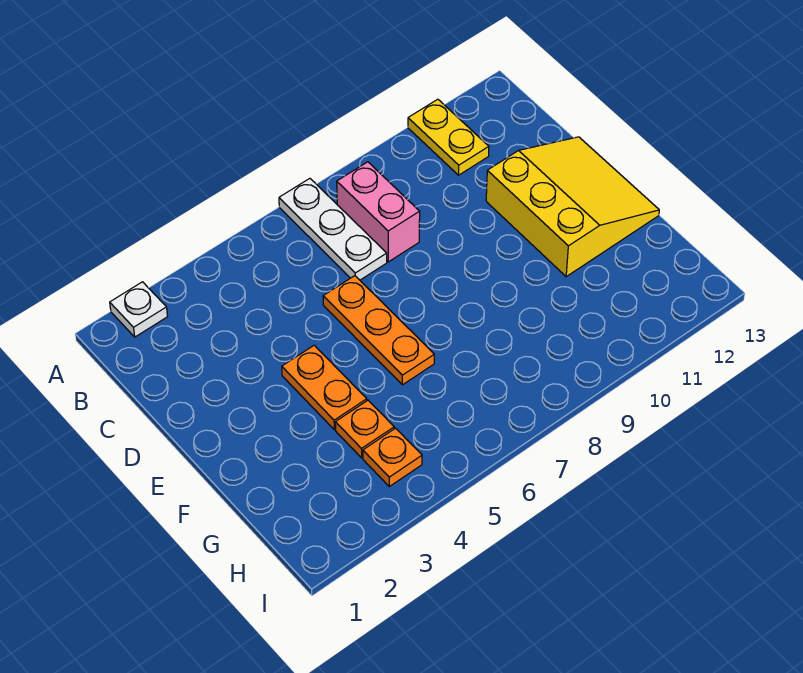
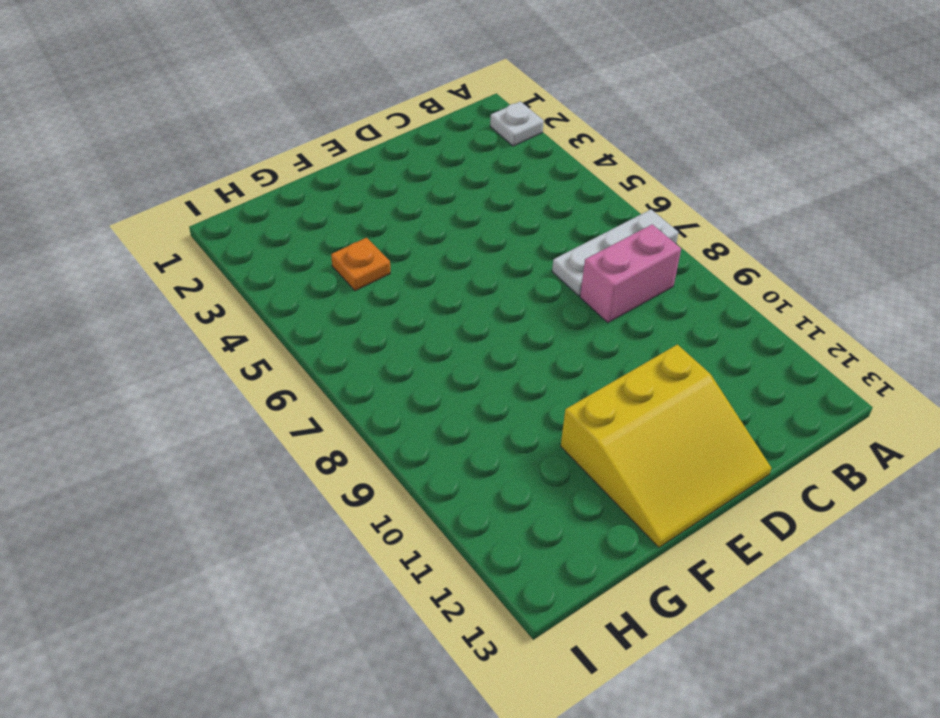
none -> yellow plate A11:B11 level 1
none -> orange plate D6:F6 level 1

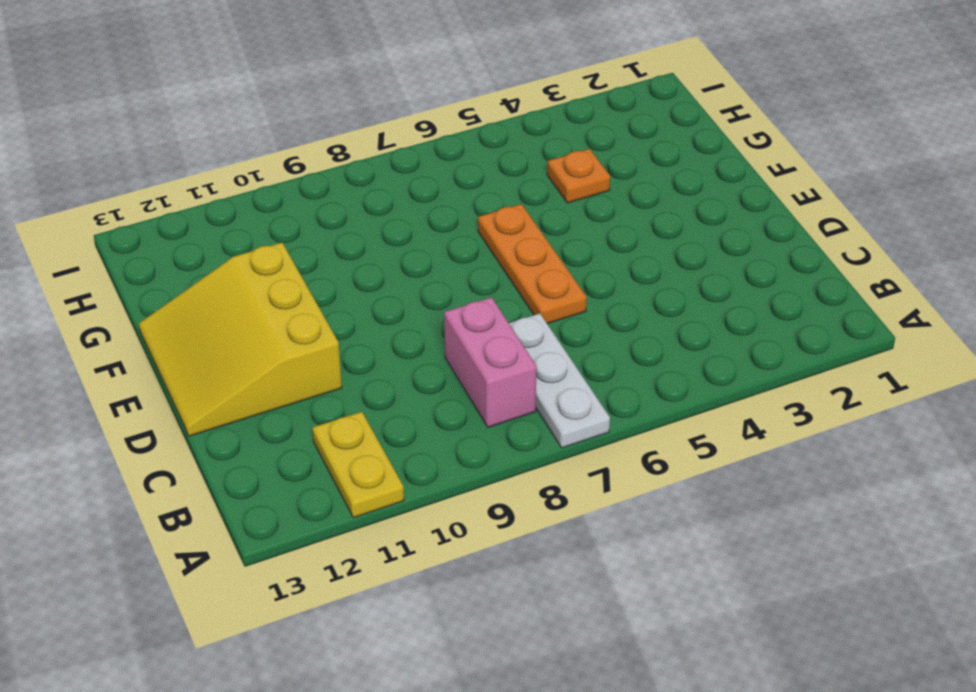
none -> white plate A2 level 1
none -> orange plate E4:F4 level 1

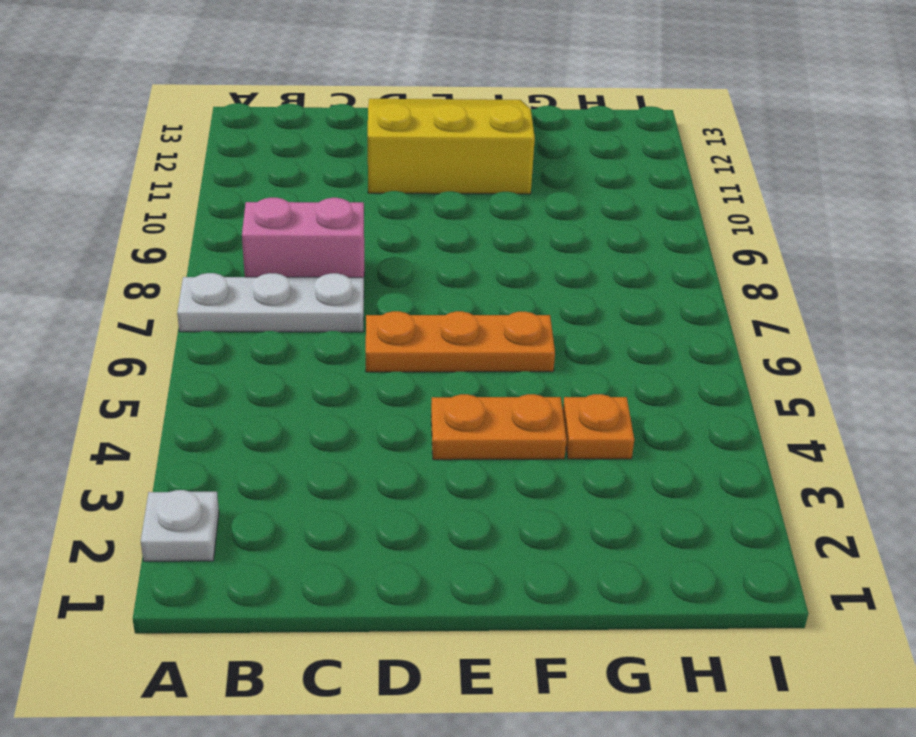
none -> yellow plate A11:B11 level 1
none -> orange plate H4 level 1

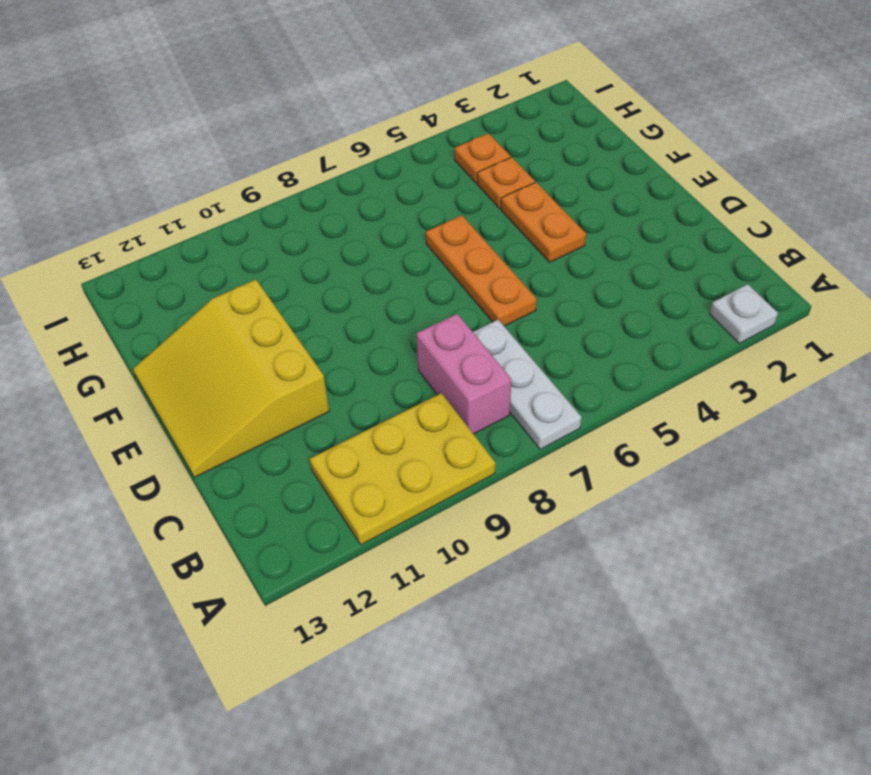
yellow plate A9:B11 level 1 -> yellow plate A11:B11 level 1

